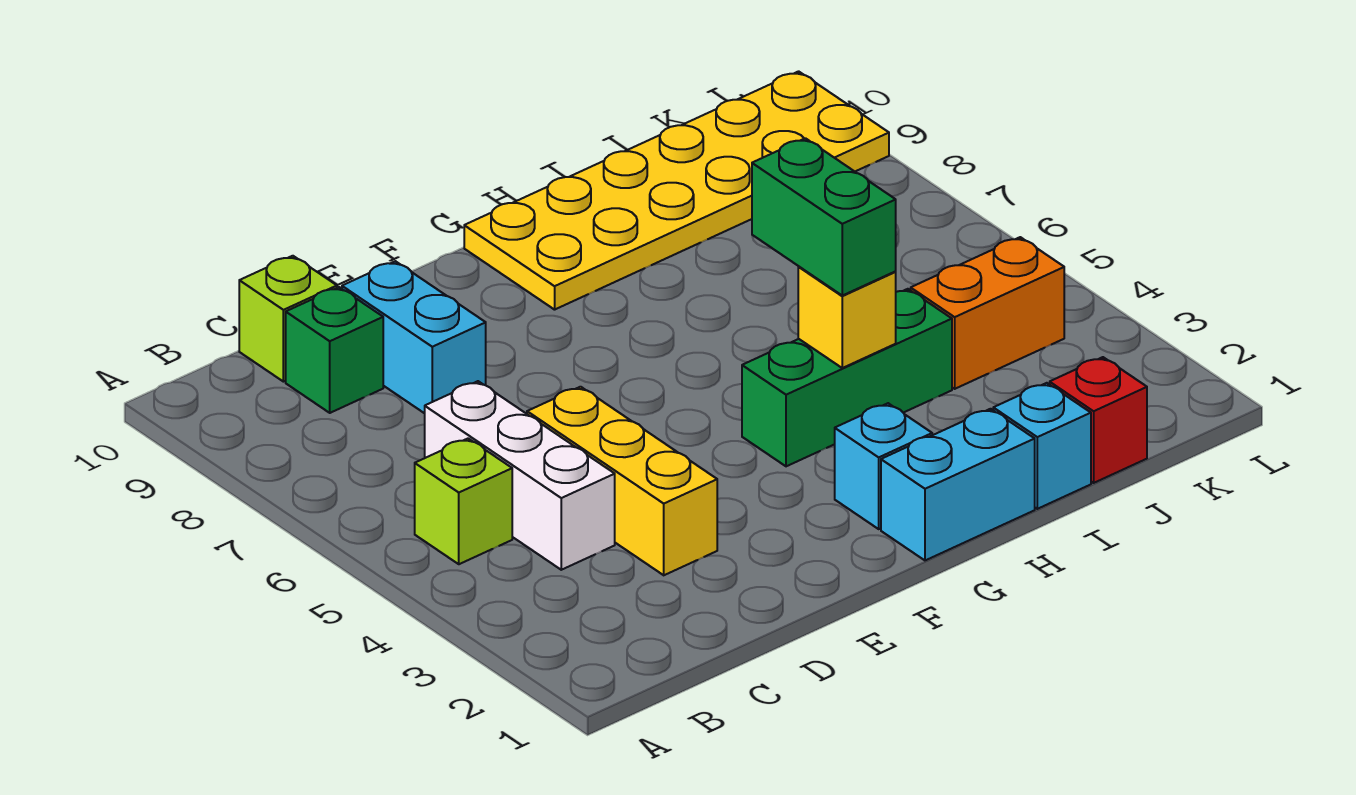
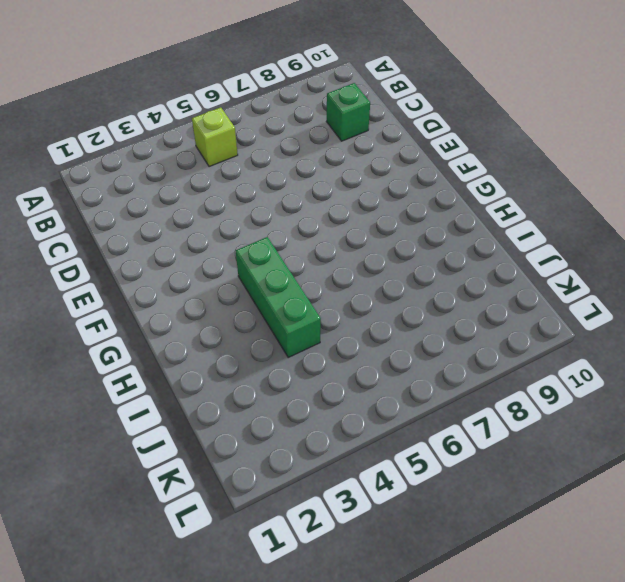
none -> white brick C4:C6 level 1
none -> lime brick C10 level 1
none -> yellow brick D3:D5 level 1

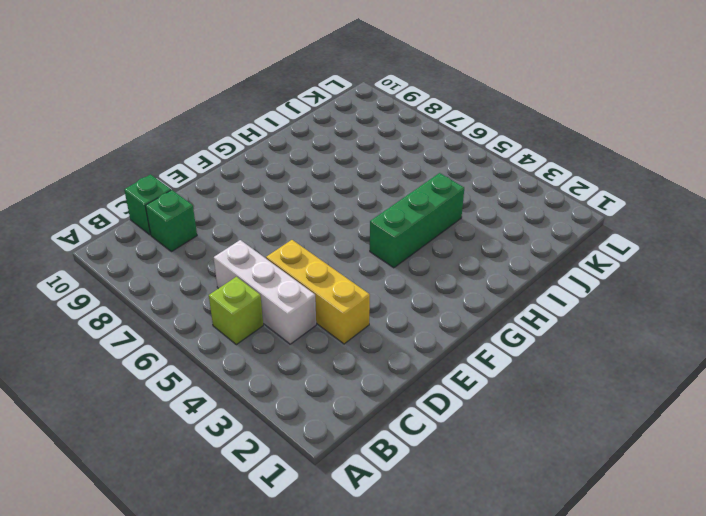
green brick C10 level 1 -> lime brick C10 level 1
none -> cyan brick D8:D9 level 1
none -> cyan brick G1:H1 level 1
none -> cyan brick G2 level 1

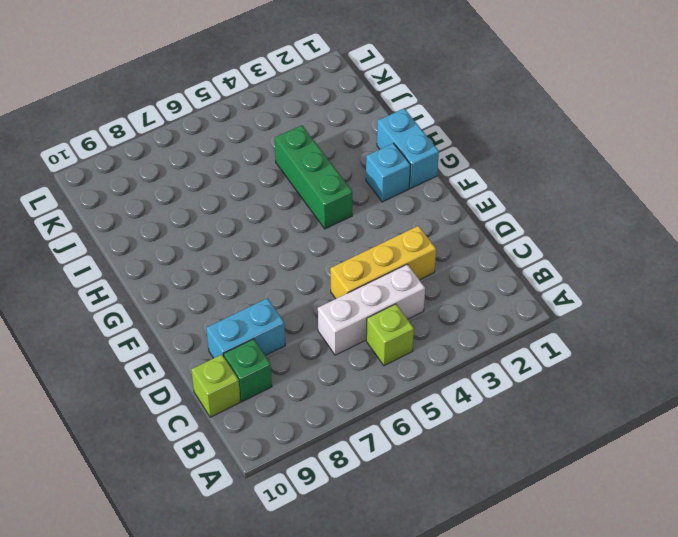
none -> yellow plate G9:L10 level 1
none -> cyan brick I1 level 1
none -> red brick J1 level 1

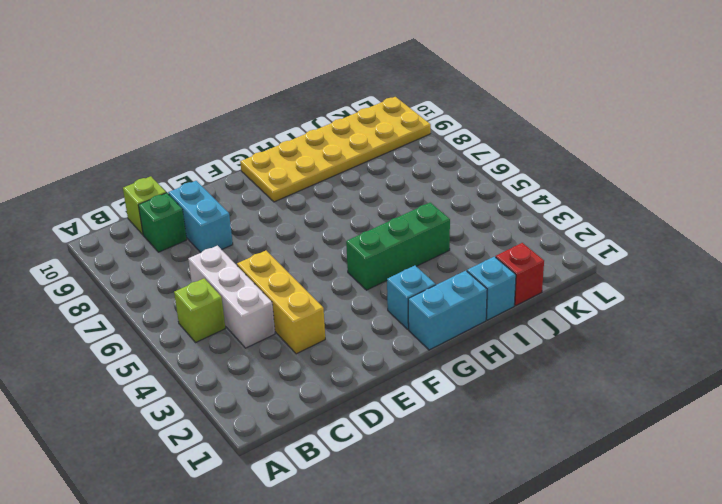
none -> orange brick J4:K4 level 1
none -> yellow brick H4 level 2
none -> green brick H4:H5 level 3

